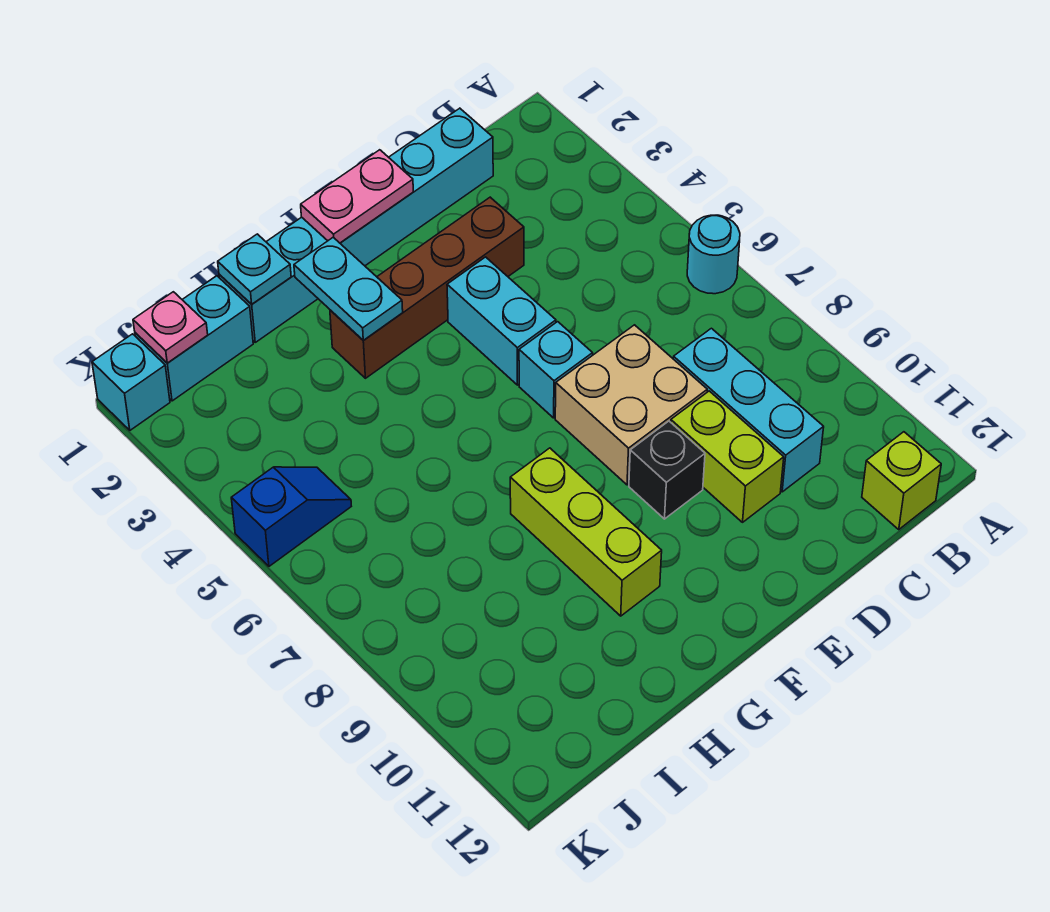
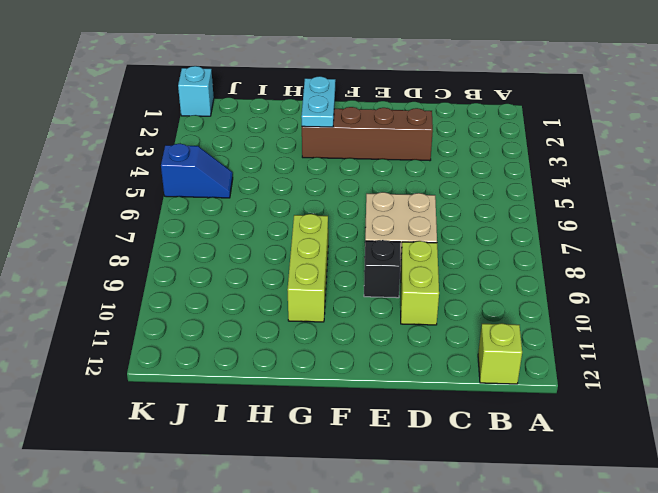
none -> cyan round brick A6 level 1
none -> cyan brick C1:H1 level 1
none -> cyan brick C8:C10 level 1

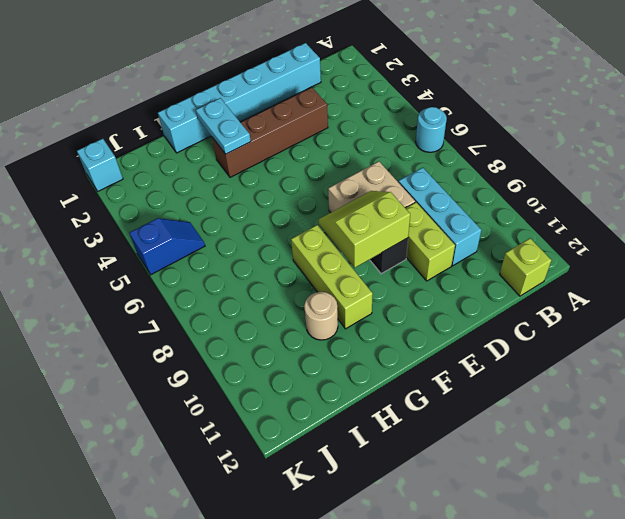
lime slope E8:F9 level 2 top 9 -> none
tan round brick H10 level 1 -> none
none -> cyan brick E4:E5 level 1
none -> cyan brick E6 level 1
none -> cyan brick I1:J1 level 1

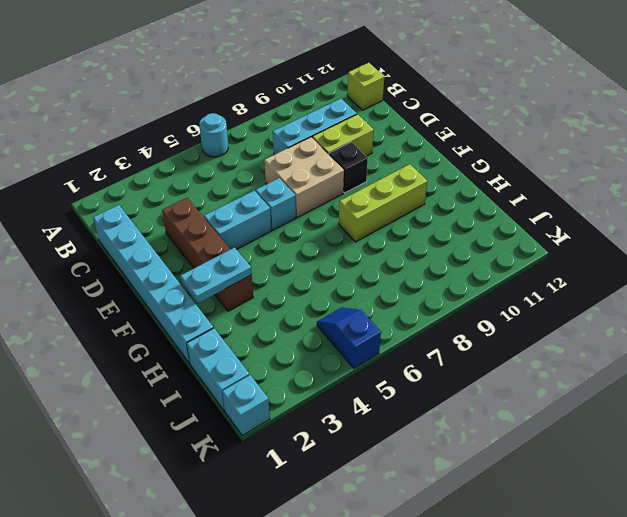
none -> pink plate E1:F1 level 2
none -> cyan plate H1 level 2
none -> pink plate J1 level 2

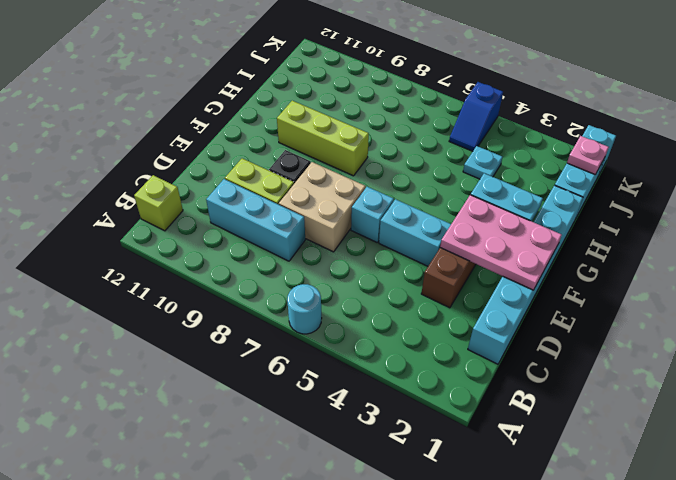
pink plate E1:F3 level 2 -> pink plate E1:F1 level 2
cyan plate I4 level 1 -> cyan plate H1 level 2

